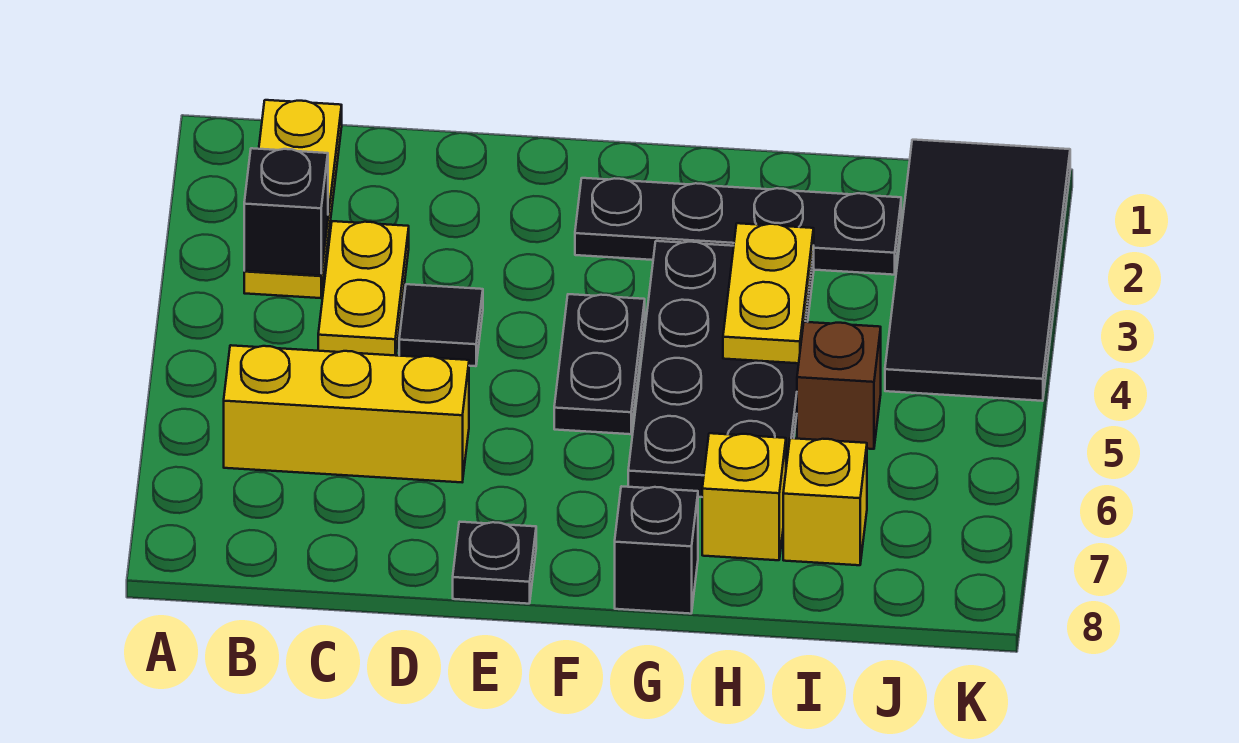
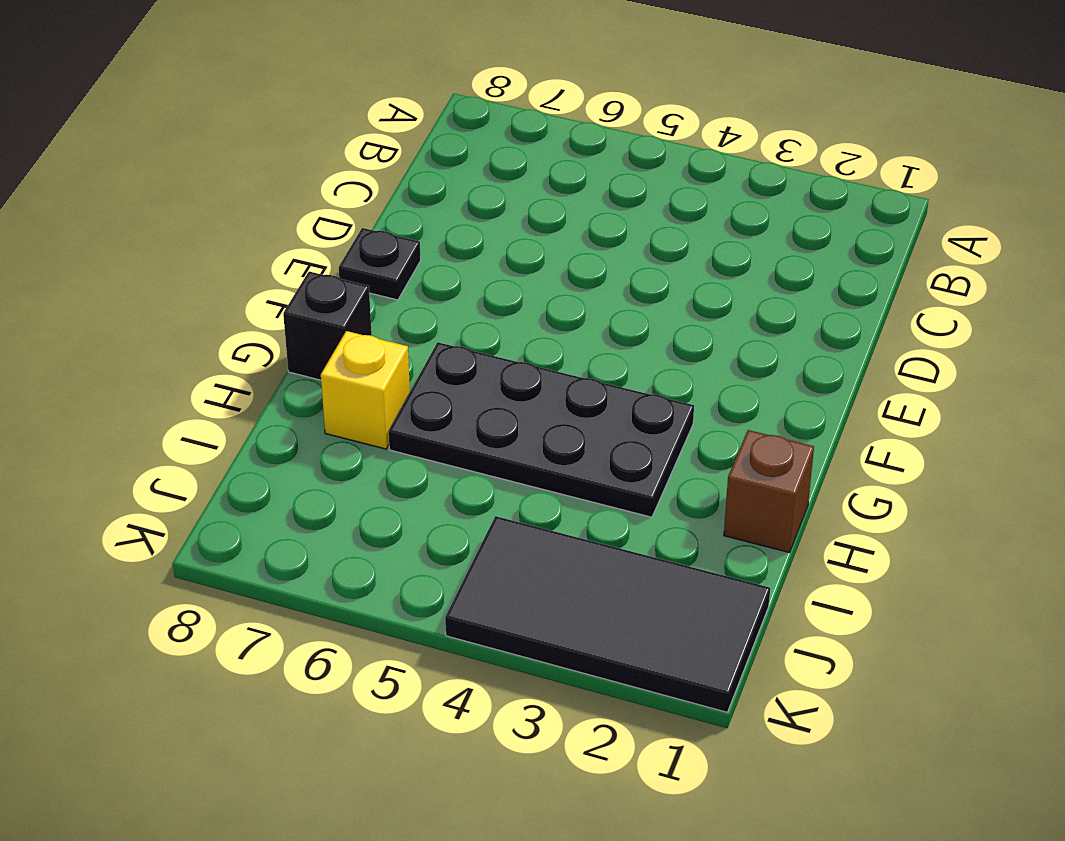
brown brick H1 level 1 -> brown brick I5 level 1
none -> yellow plate B1:B3 level 1
none -> yellow brick B6:D6 level 1
none -> yellow plate C3:C4 level 1

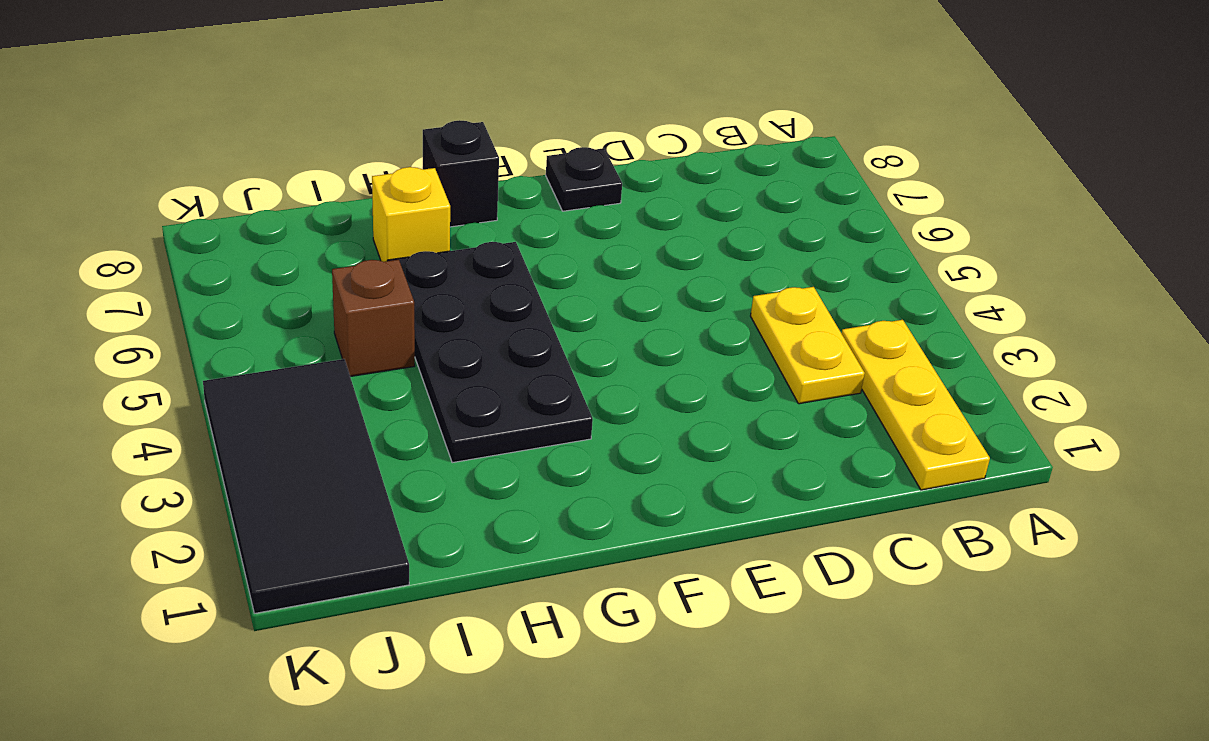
none -> yellow brick B6:D6 level 1
none -> black tile D4 level 1
none -> black plate F2:I2 level 1

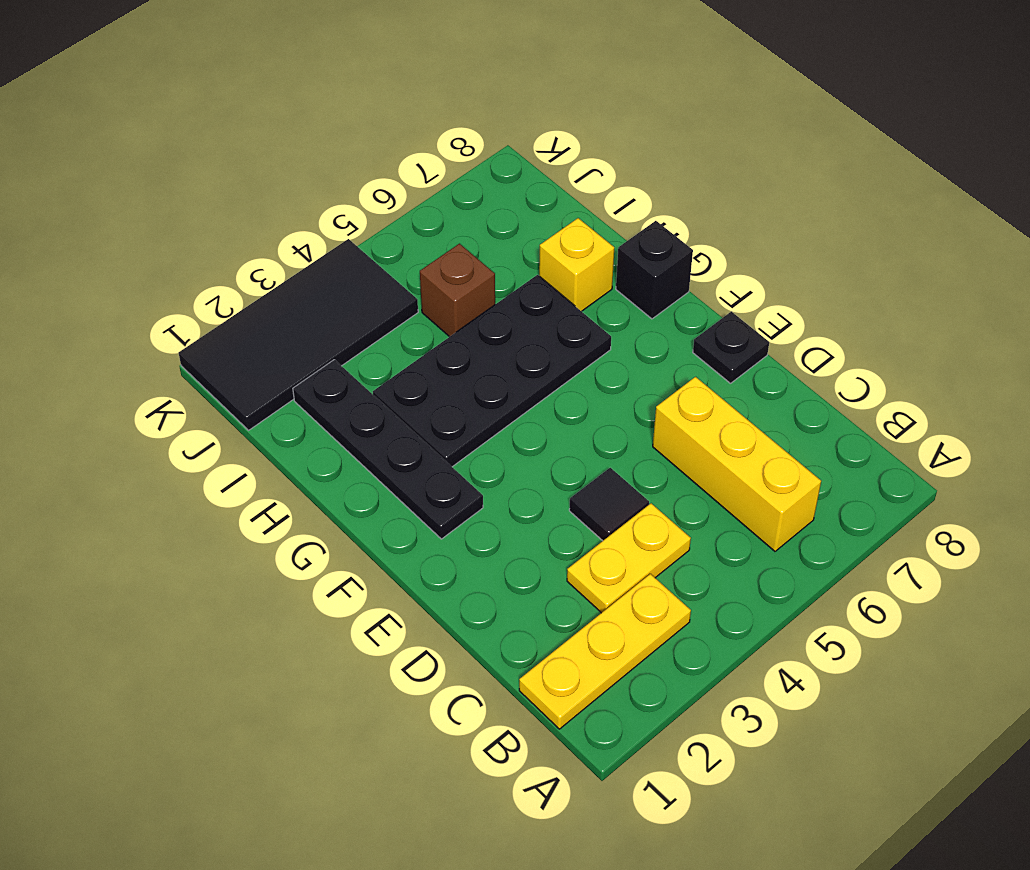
none -> black plate F4:F5 level 1
none -> yellow brick I7 level 1
none -> black brick B3 level 2

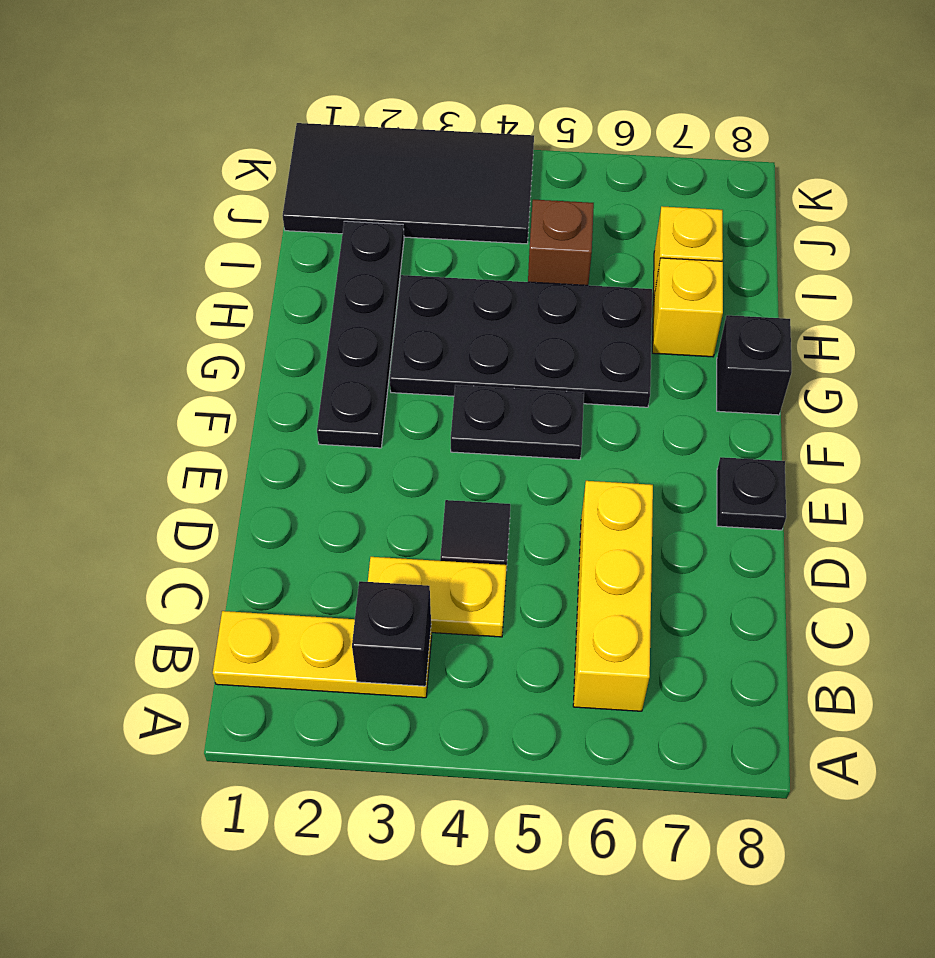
none -> yellow plate H3:H4 level 2

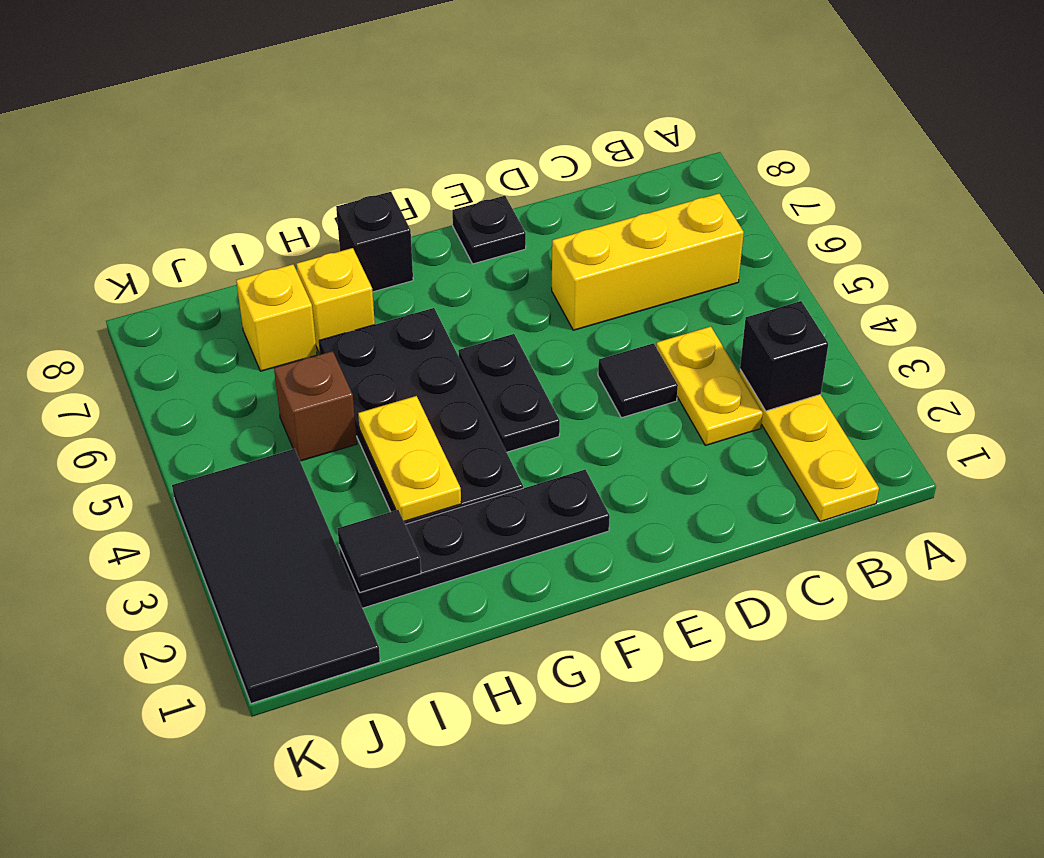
black tile I2 level 2 -> none

